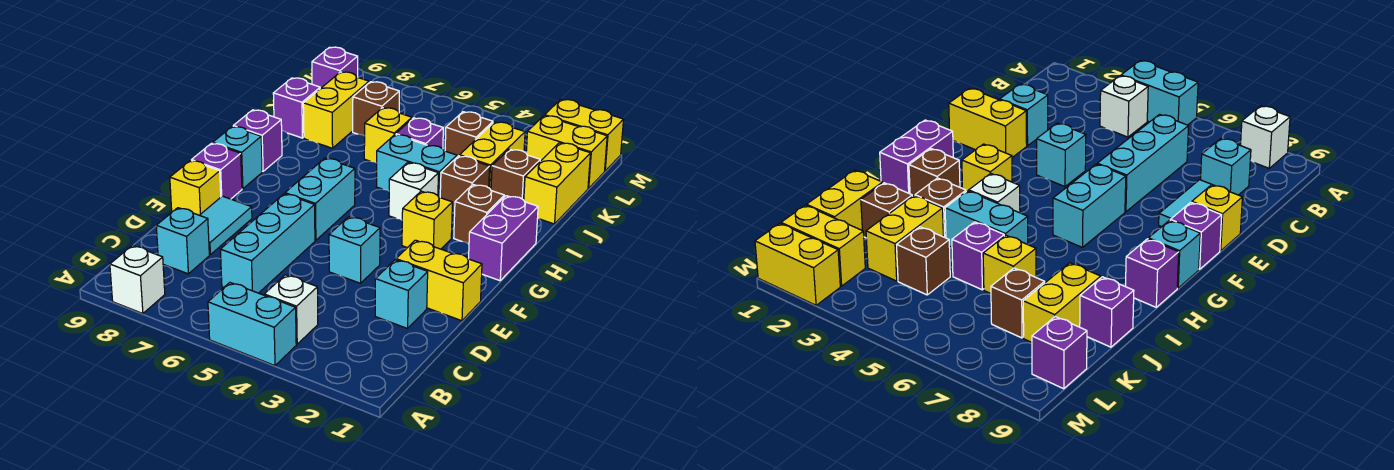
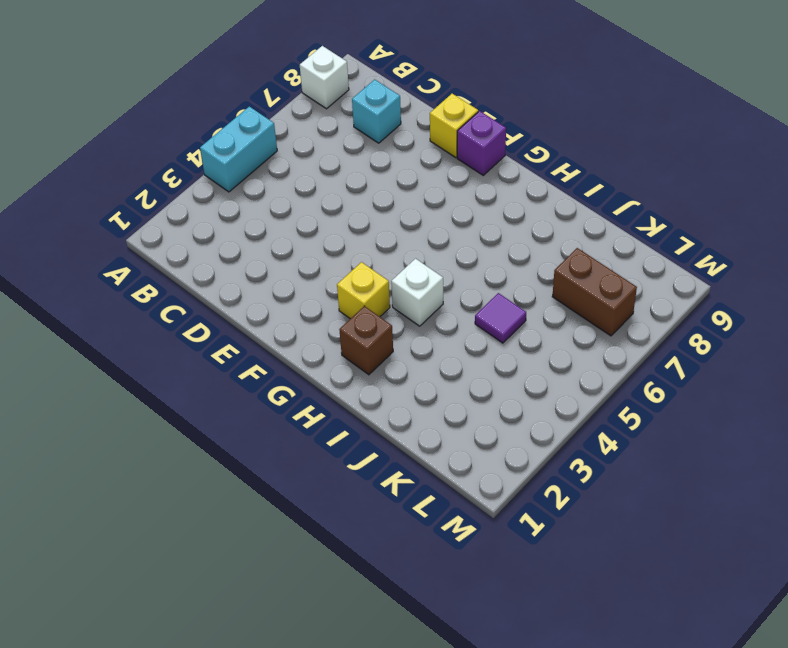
purple tile J5 level 1 -> purple brick J5 level 1
brown brick K7:L7 level 1 -> brown brick K7 level 1
none -> white brick B4 level 1
none -> cyan brick C6:E6 level 1
none -> cyan brick D2 level 1
none -> cyan tile D8:E8 level 1

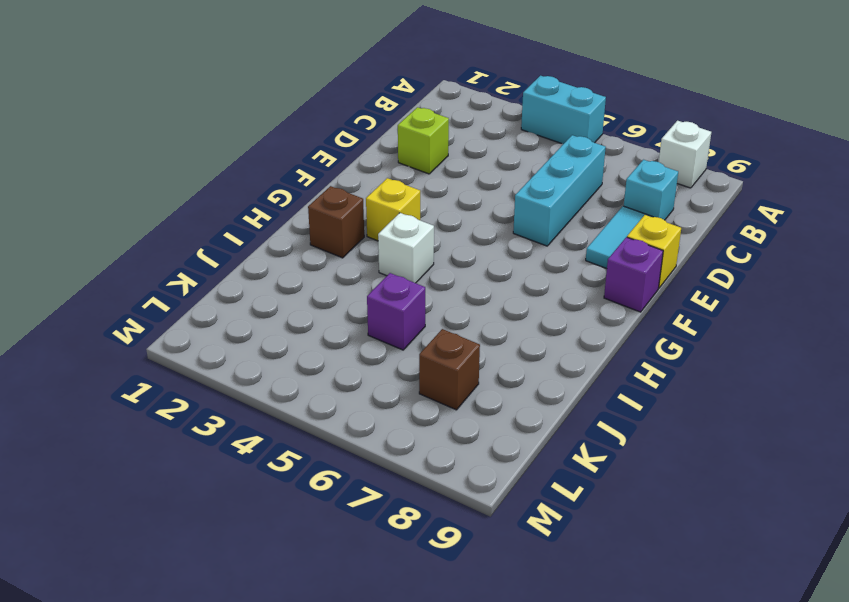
lime brick D2 level 1 -> cyan brick D2 level 1
none -> white brick B4 level 1
none -> yellow brick E1:E2 level 1
none -> cyan brick E4 level 1
none -> cyan brick F6:G6 level 1

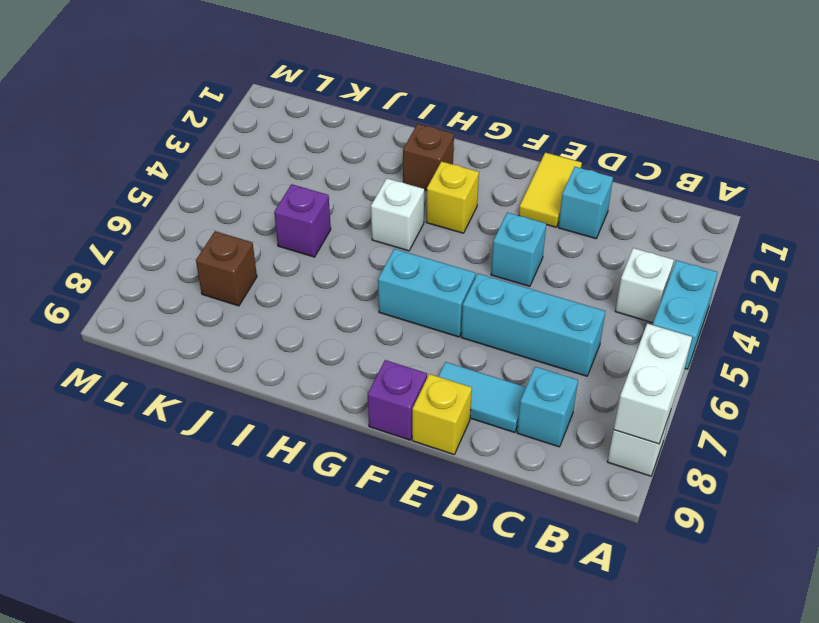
white brick A7:A8 level 2 -> none
yellow tile E1:E2 level 1 -> yellow brick E1:E2 level 1
none -> purple brick G1:H1 level 1
none -> cyan brick G9 level 1
none -> purple brick H9 level 1
none -> brown brick I3 level 1

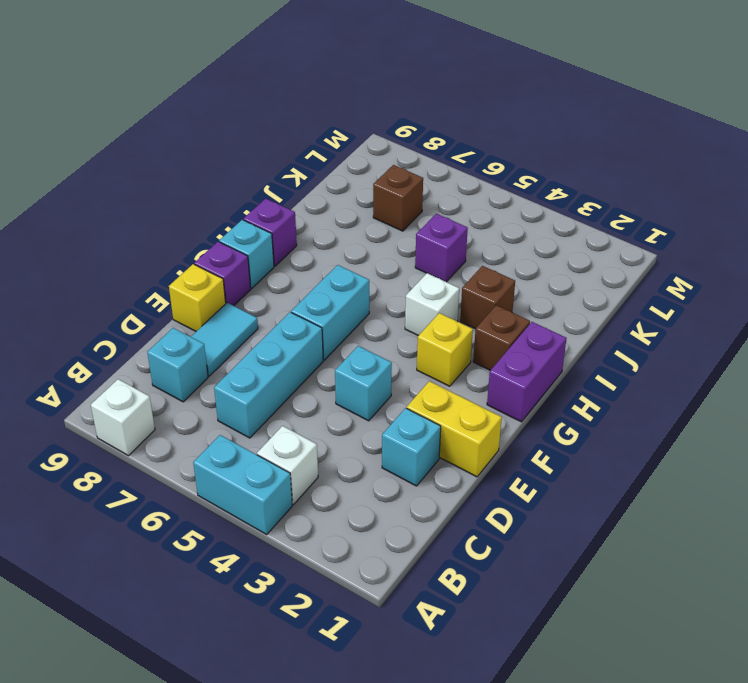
none -> cyan brick I4:I5 level 1
none -> yellow brick J1:K1 level 1
none -> brown brick J2 level 1
none -> yellow brick J3:K3 level 1

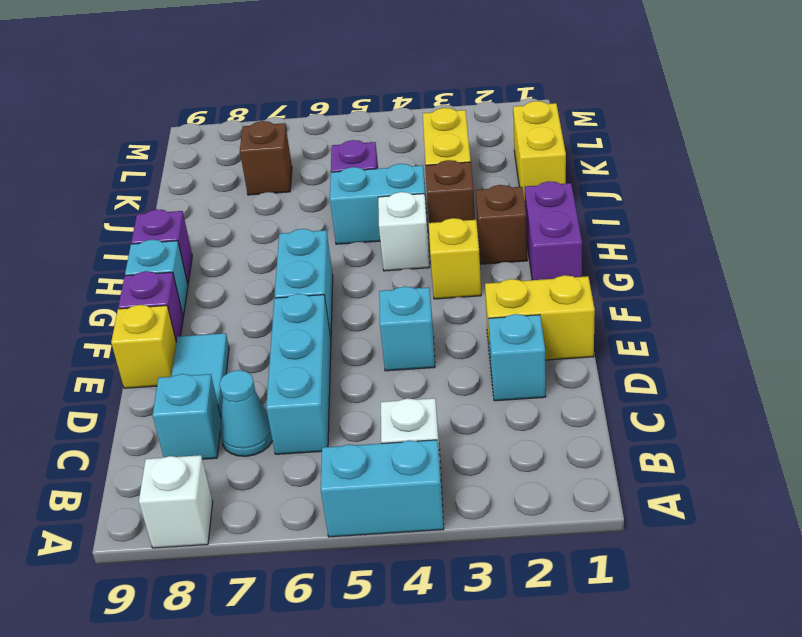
cyan cone C7 level 1 -> none
none -> brown brick J2 level 1
none -> yellow brick J6 level 1
none -> yellow brick J8:K8 level 1
none -> purple brick J9 level 1

